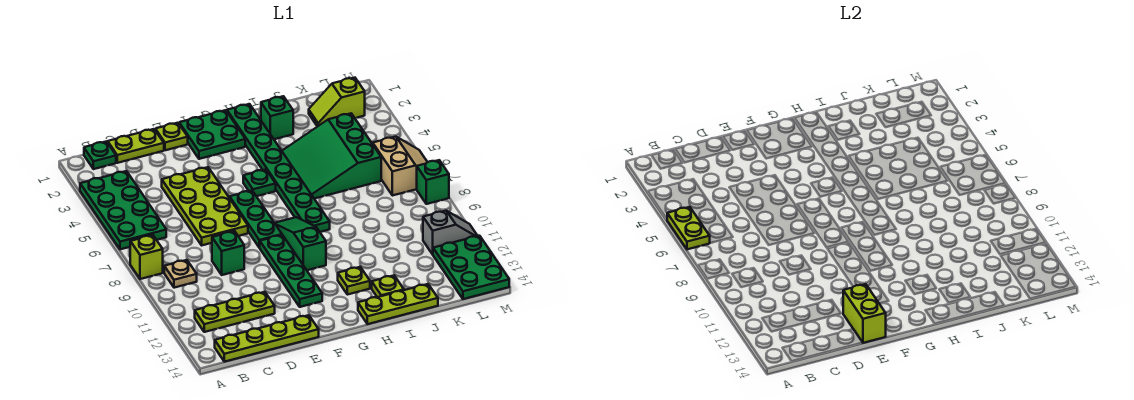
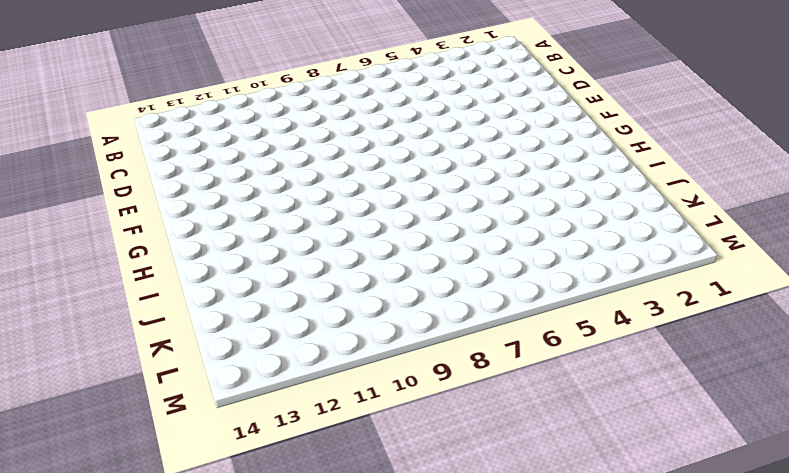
none -> green plate A3:B6 level 1
none -> lime brick A8 level 1
none -> green plate B1 level 1

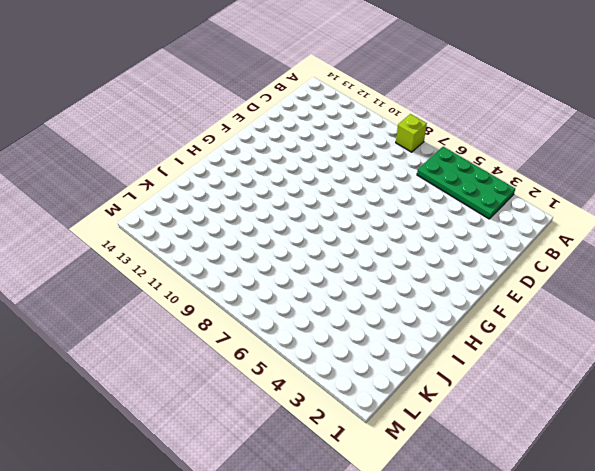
none -> green plate B1 level 1
none -> tan plate B9 level 1
none -> lime plate B12:D12 level 1

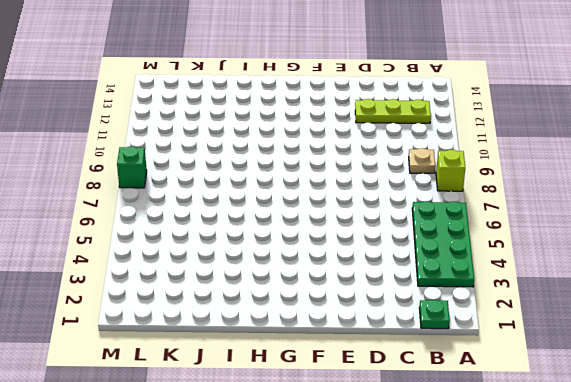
none -> lime plate B14:E14 level 1
none -> lime plate C1:D1 level 1
none -> lime plate D4:E7 level 1

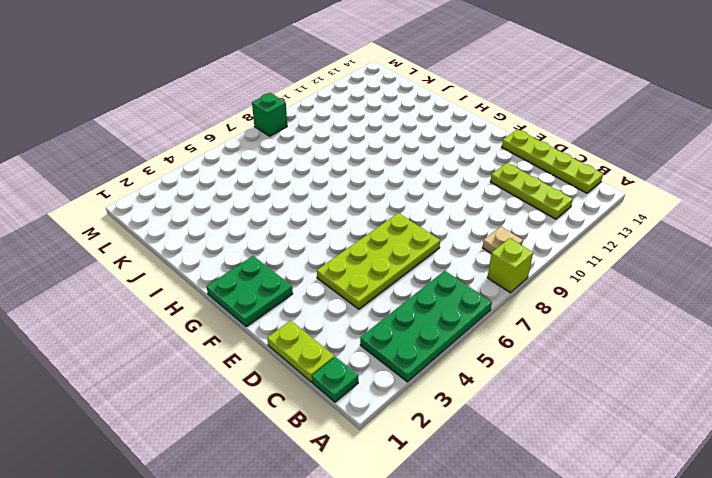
none -> green brick D9 level 1
none -> lime plate E1 level 1
none -> green plate F6:F8 level 1

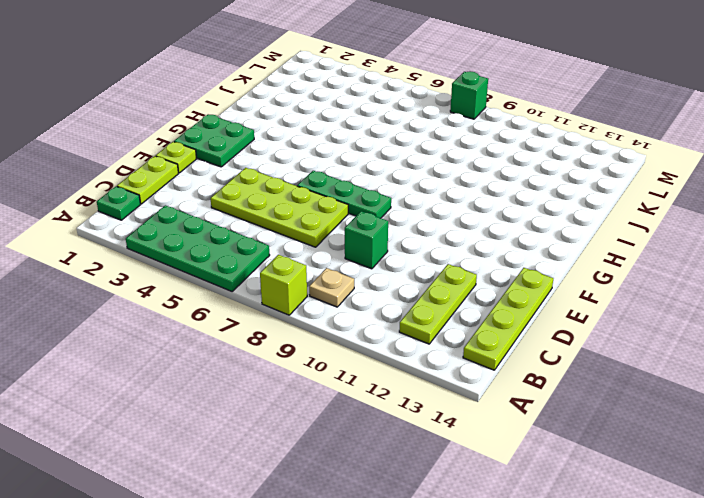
none -> green plate F9:F12 level 1
none -> green plate G5 level 1
none -> green slope G8:G10 level 1 top 10

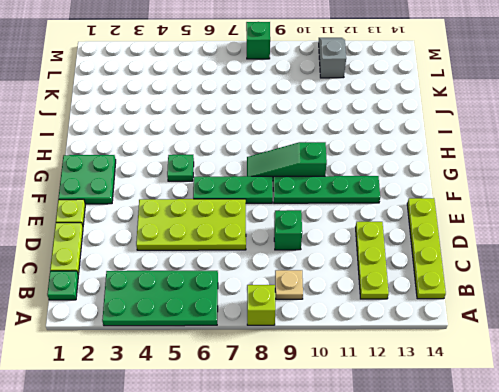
none -> green plate H1:H8 level 1
none -> lime plate H12 level 1
none -> lime plate H14:J14 level 1

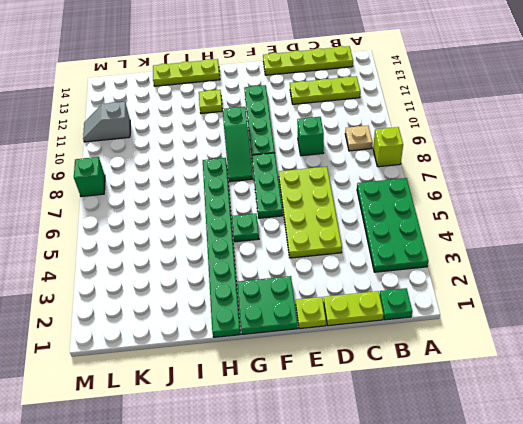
none -> green brick I2 level 1
none -> green slope I4:K6 level 1 top K
none -> lime plate I13 level 1

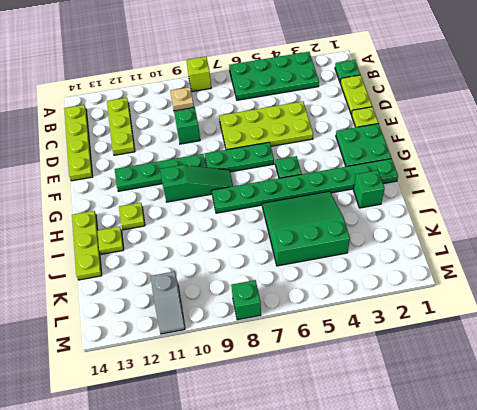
none -> lime slope K2:L2 level 1 top L
none -> tan slope L6:M7 level 1 top L
none -> green plate L12:M14 level 1

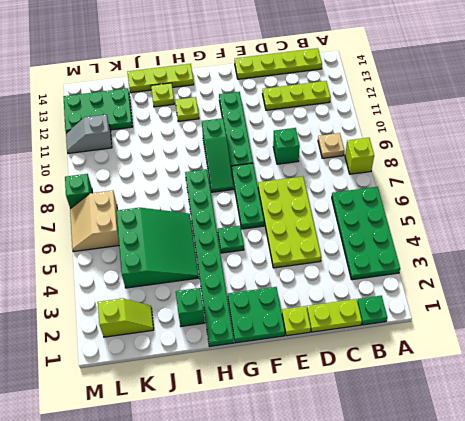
green plate K12:M13 level 1 -> green plate L12:M14 level 1
none -> lime plate A5:A6 level 2
none -> lime brick E13:E14 level 2

